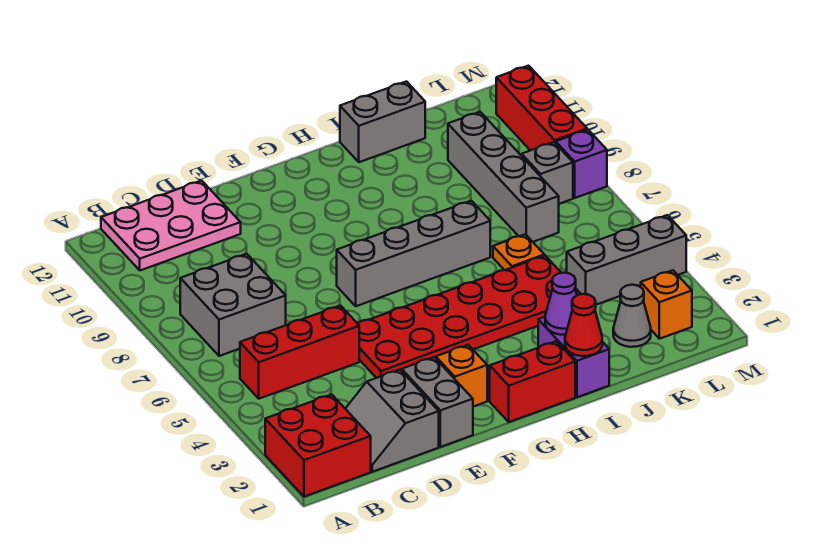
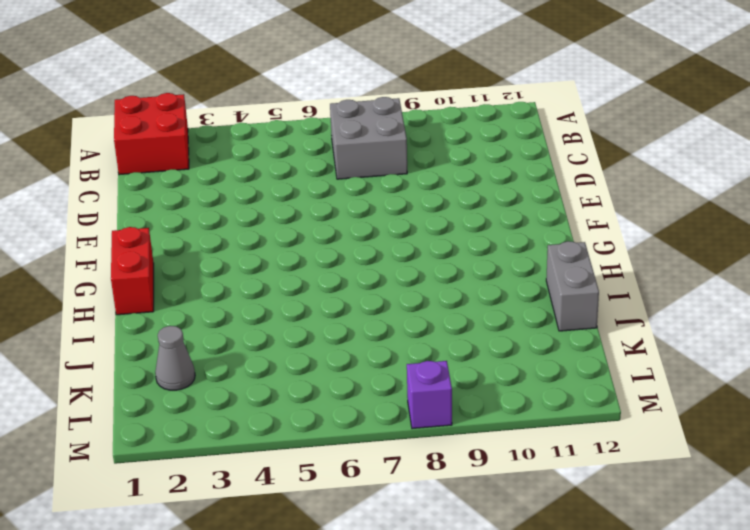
none -> red brick B5:D5 level 1
none -> pink plate B11:D12 level 1
none -> grey slope C1:D2 level 1 top D

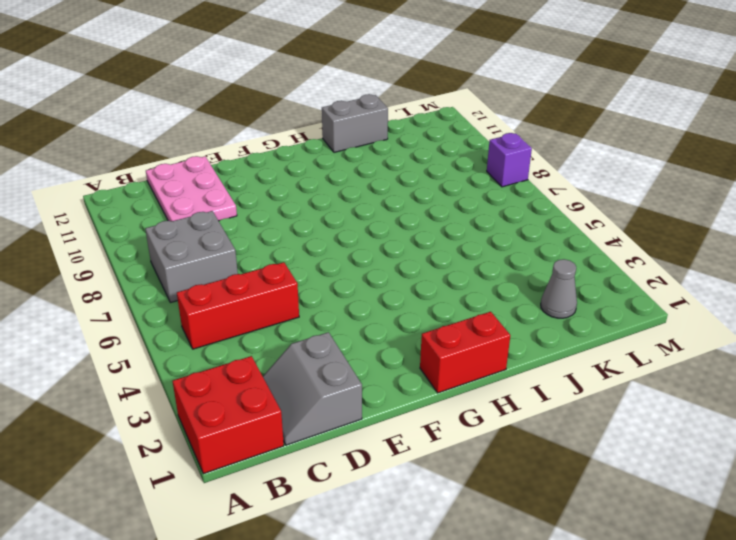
pink plate C10:D12 level 1 -> pink plate B11:D12 level 1
none -> grey brick E1:E2 level 1
none -> red plate E4:J5 level 1
none -> orange brick F2 level 1

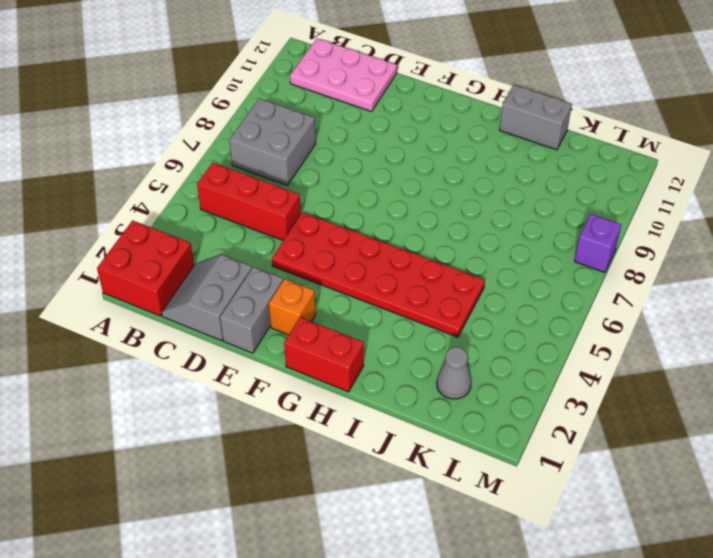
none -> grey brick F7:I7 level 1
none -> purple brick I1:I2 level 1
none -> orange plate J6 level 1

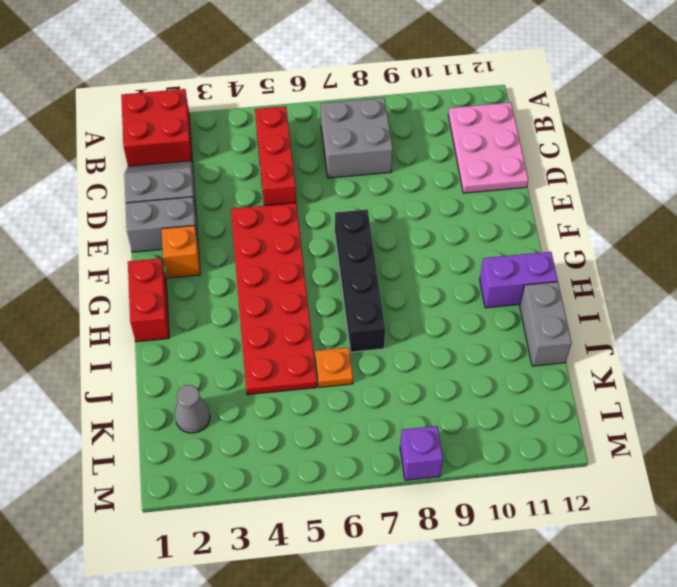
black brick F7:I7 level 1 -> grey brick F7:I7 level 1
purple brick H11:H12 level 1 -> purple brick I1:I2 level 1
none -> grey brick K4:M4 level 1
none -> grey brick K7:K10 level 1
none -> orange brick L2 level 1

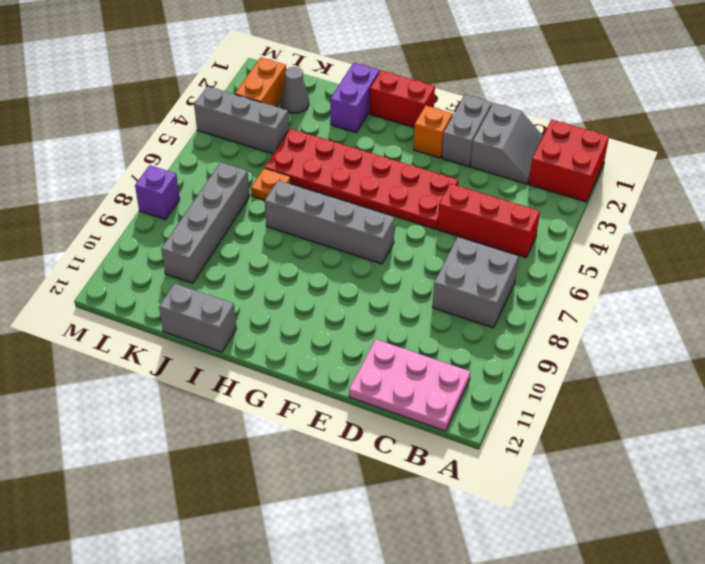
orange brick L2:L3 level 1 -> orange brick L2 level 1
none -> grey brick L8 level 1
none -> red brick M9:M11 level 1
none -> red cone I1 level 2

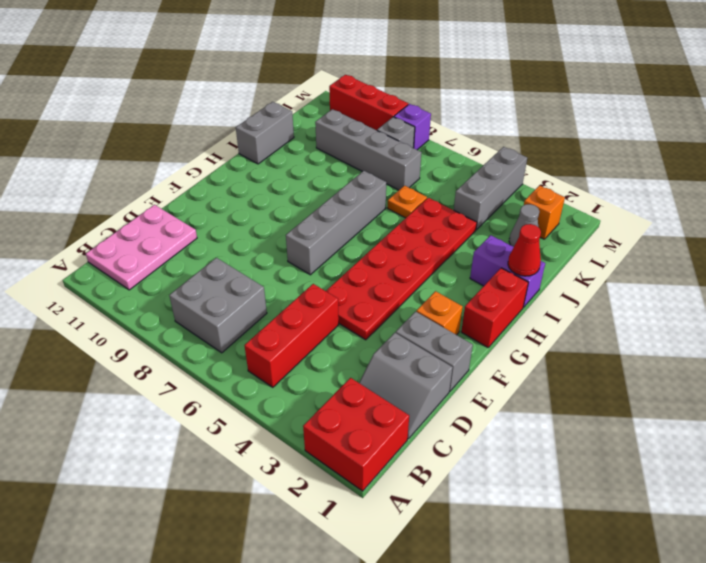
none -> purple cone I2 level 2

